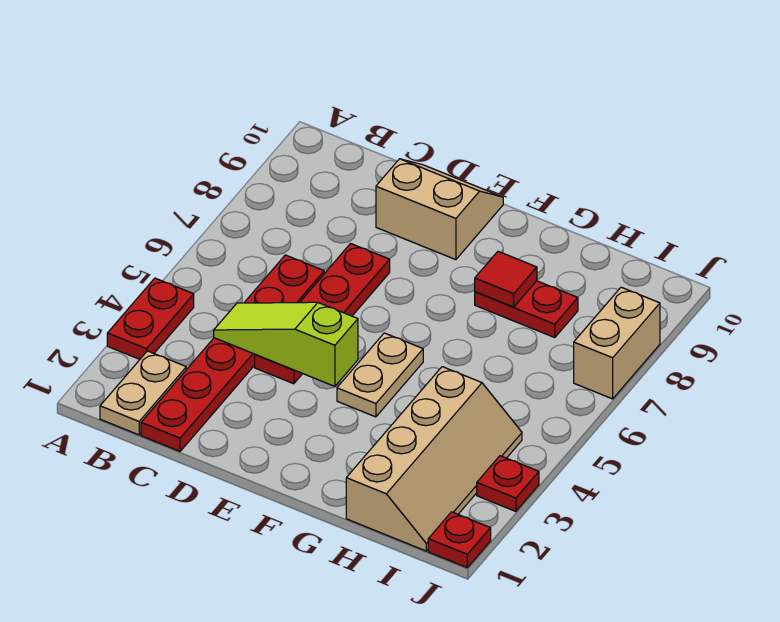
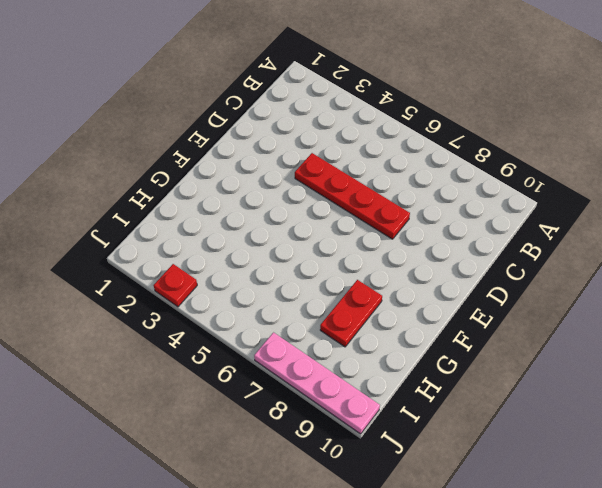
pink plate J7:J10 level 1 -> tan brick J7:J8 level 1
none -> red plate A3:A4 level 1
none -> tan plate B1:B2 level 1
none -> red plate C1:C6 level 1

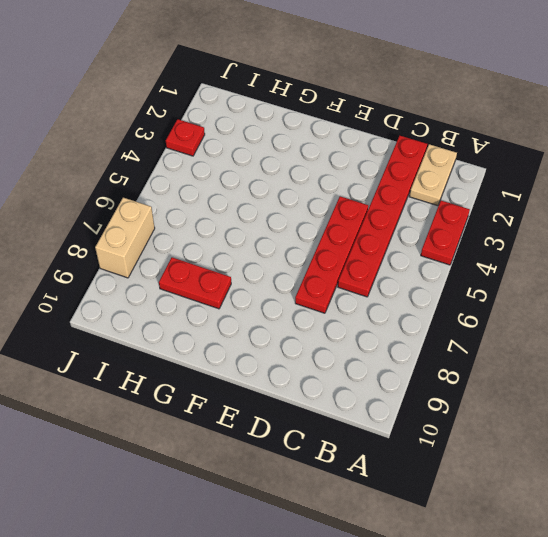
none -> tan slope D9:E10 level 1 top 9
none -> tan plate F4:F5 level 1
none -> tan slope H1:I4 level 1 top H

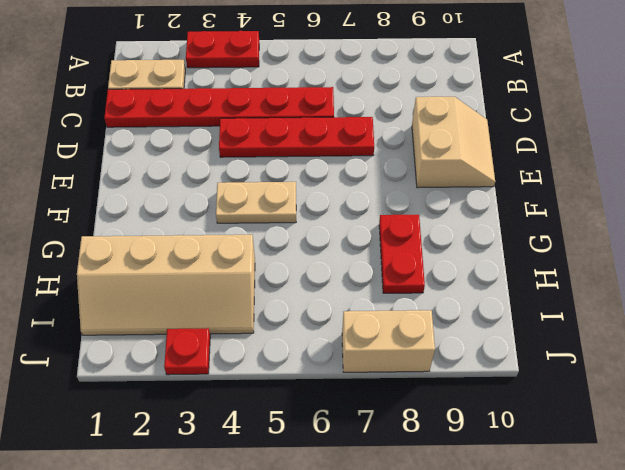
none -> red plate J1 level 1
none -> lime slope C4:E4 level 2 top E
none -> red tile G8 level 2

